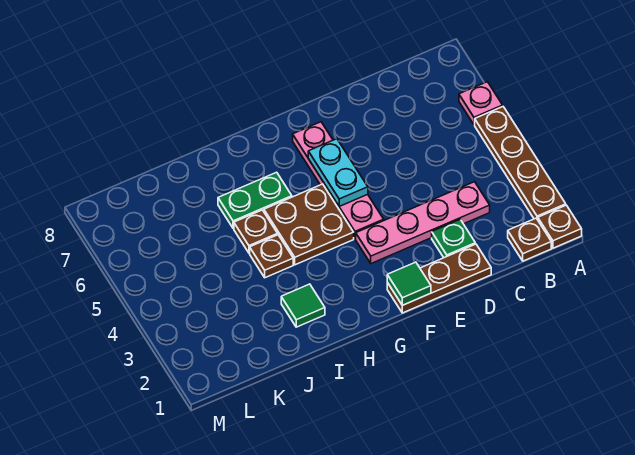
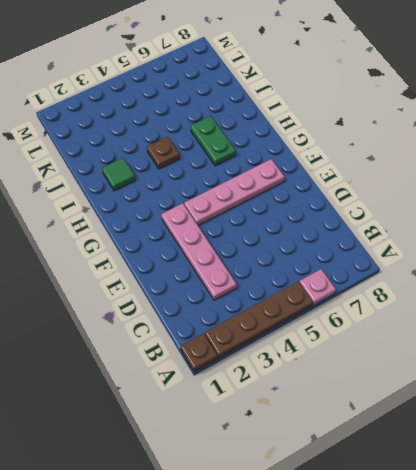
none -> brown plate B1 level 1
none -> brown plate D1:F1 level 1
none -> green plate D2 level 1

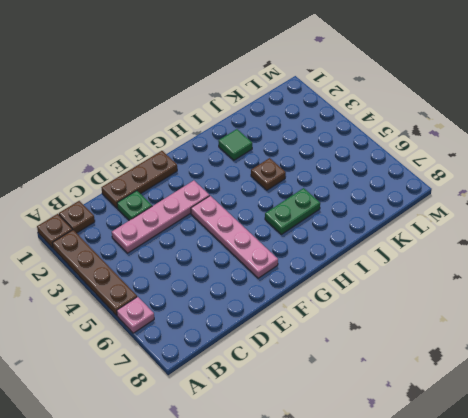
none -> brown plate G4:H5 level 1
none -> brown plate I5 level 1
none -> green tile F1 level 2

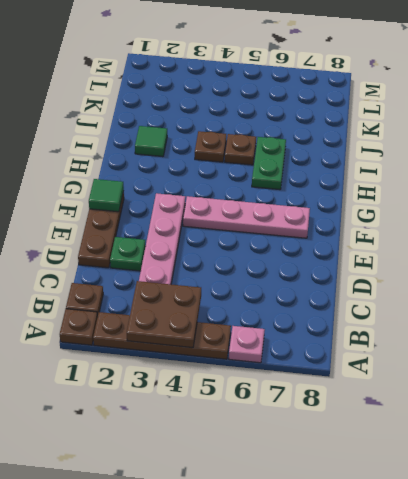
brown plate A3:B4 level 2 -> brown plate G4:H5 level 1
none -> cyan plate F5:F6 level 2

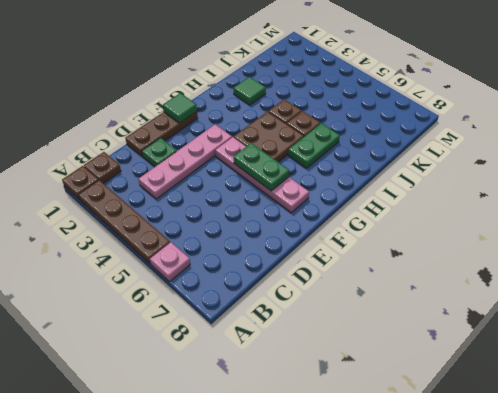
green plate F5:F6 level 2 -> cyan plate F5:F6 level 2

